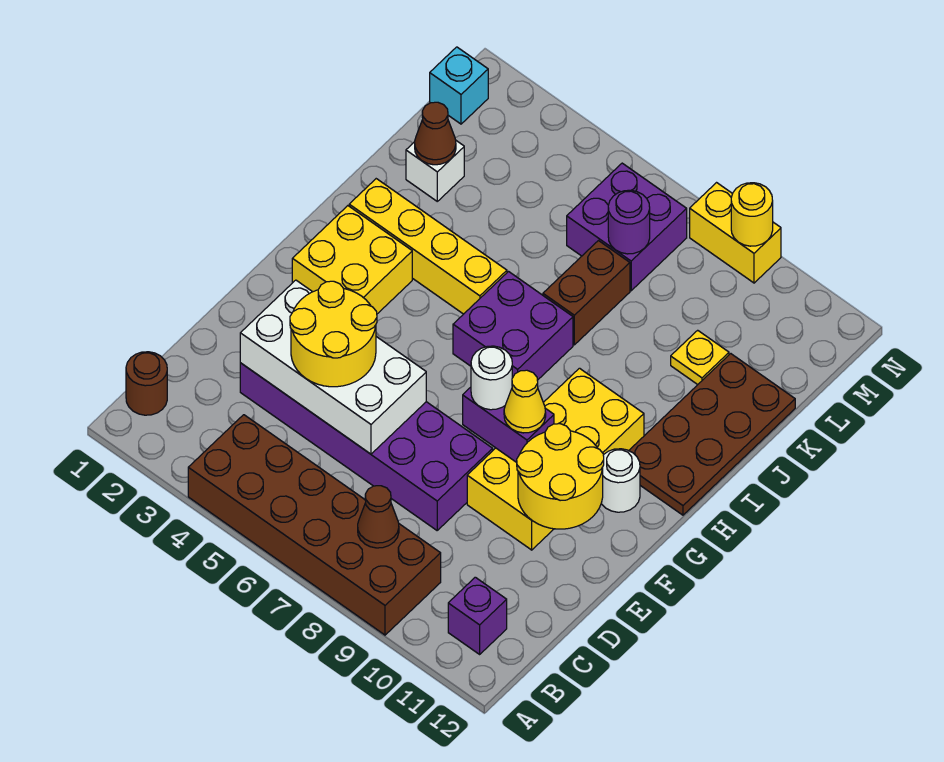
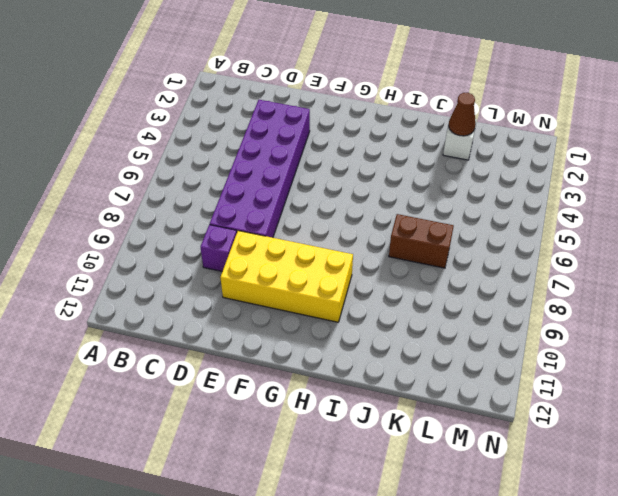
purple brick D9 level 1 -> purple brick B11 level 1
none -> brown brick A4:B9 level 1
none -> brown round brick B1 level 1
none -> yellow brick G2:H3 level 1

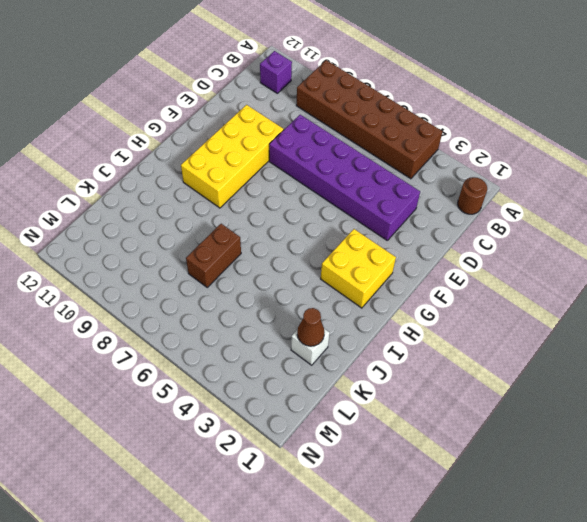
none -> white round brick G11 level 1
none -> purple brick H6:I7 level 1
none -> brown plate H11:K12 level 1

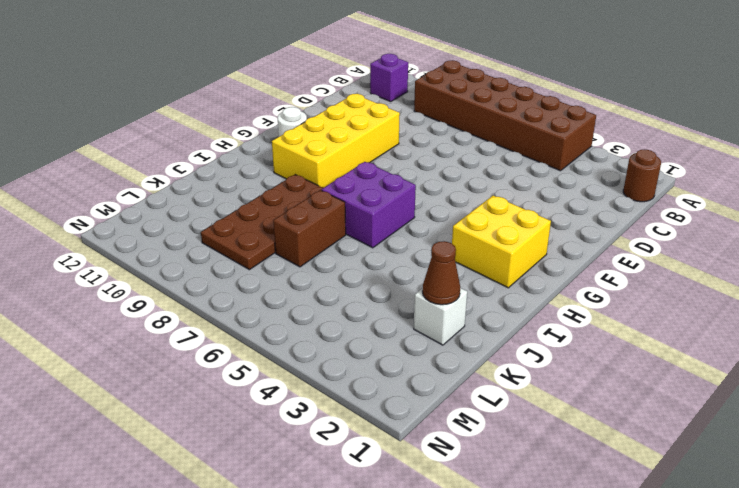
brown plate I8:L9 level 1 -> brown plate H11:K12 level 1
none -> purple brick D3:E8 level 1
none -> yellow brick I2:I5 level 1
none -> yellow plate K10 level 1

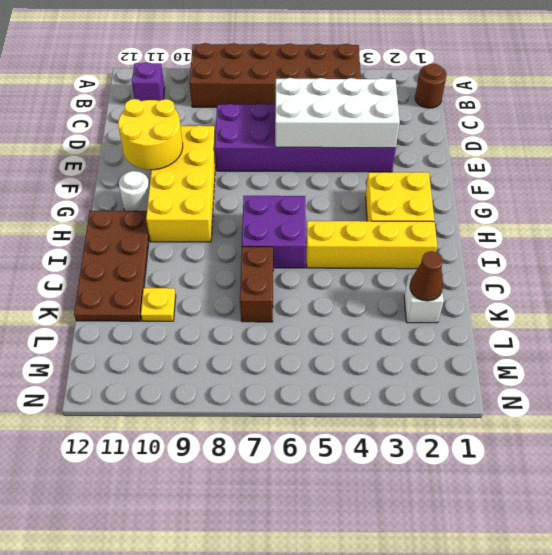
none -> purple brick L6:M7 level 1
none -> cyan brick M1 level 1
none -> yellow brick N8:N9 level 1

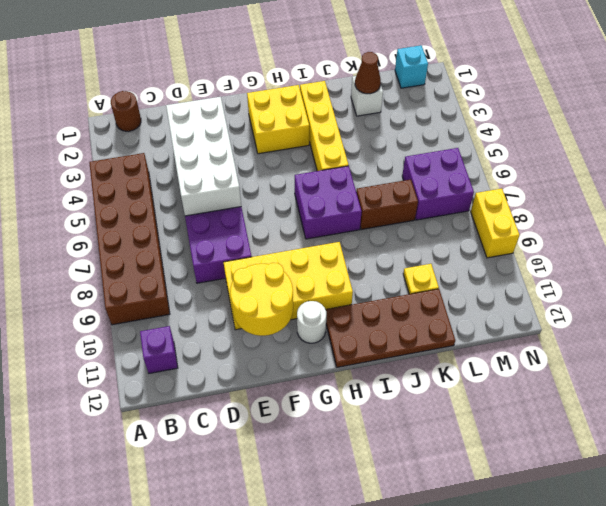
none -> brown cone B8 level 2
none -> purple brick F8:F9 level 2
none -> purple round brick L7 level 2

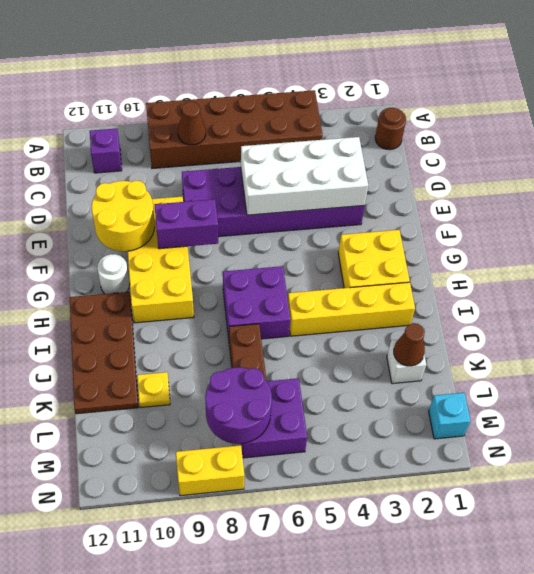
purple round brick L7:M8 level 2 -> purple round brick L7 level 2
none -> yellow round brick N9 level 2
none -> yellow round brick D4:E5 level 3
none -> white round brick F8 level 3

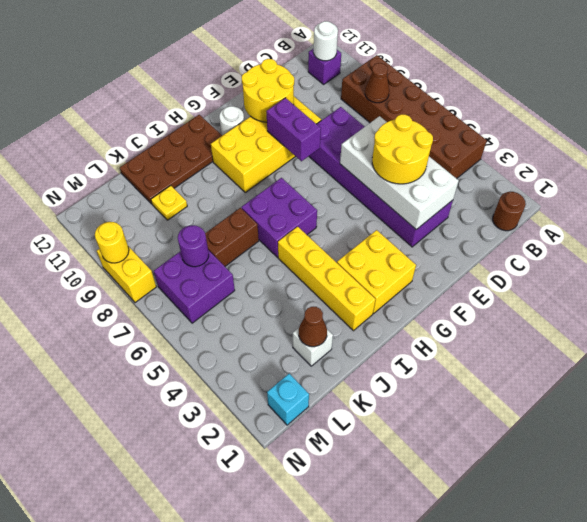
white round brick B11 level 2 -> white round brick F8 level 3
none -> yellow cone F9 level 3

